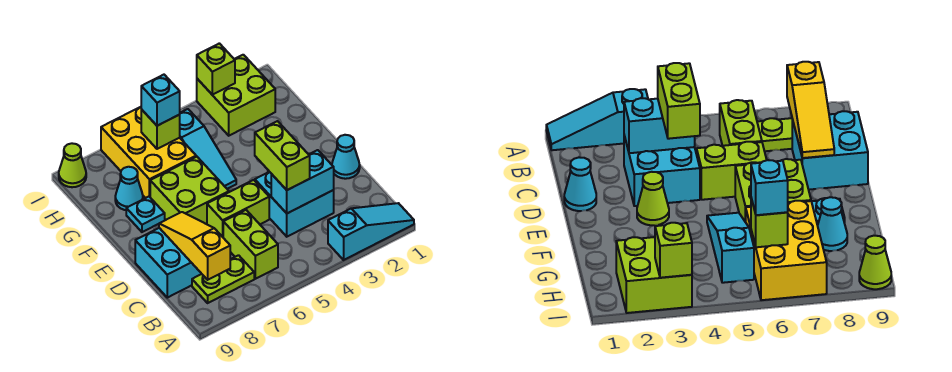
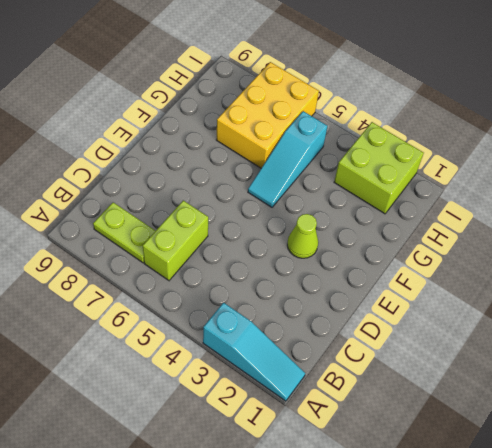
none -> cyan brick C3:D4 level 1
none -> cyan brick C8:D9 level 1
none -> cyan cone D1 level 1

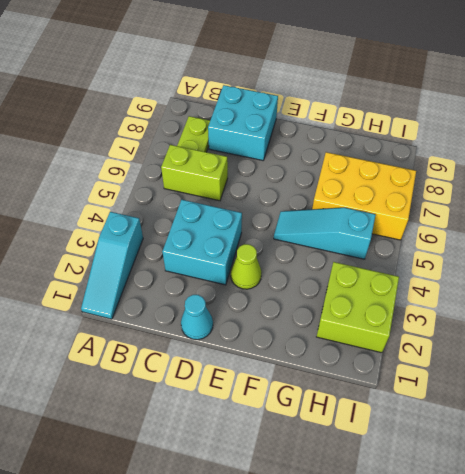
none -> lime brick D5:D6 level 1
none -> lime brick E6:F7 level 1
none -> cyan plate F8 level 1

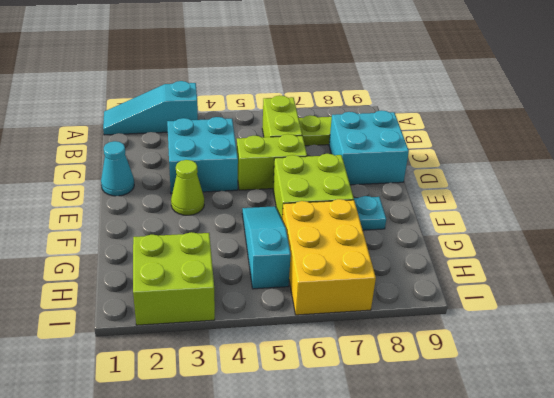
none -> cyan cone G8 level 1
none -> lime cone I9 level 1
none -> yellow slope B8:D8 level 2 top B

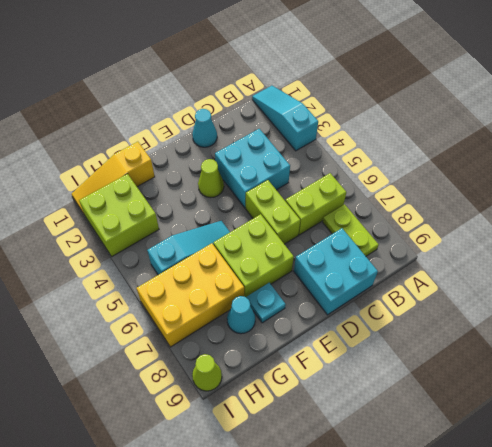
yellow slope G1:I1 level 1 top G -> yellow slope B8:D8 level 2 top B
none -> cyan brick C3:C4 level 2
none -> lime brick H6 level 2
none -> lime brick I3 level 2

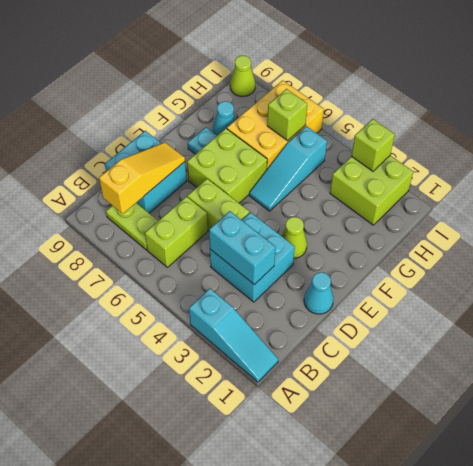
none -> lime brick C4:D4 level 3
none -> cyan brick H6 level 3

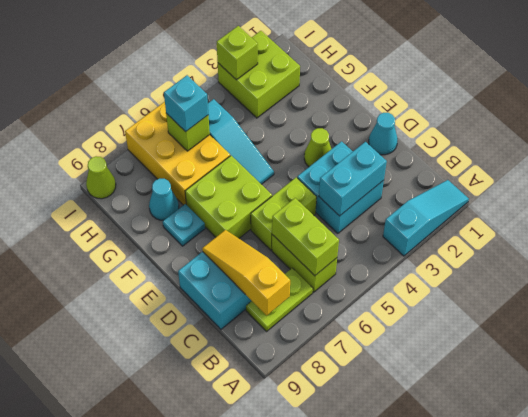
lime brick B6:C6 level 2 -> lime brick C4:D4 level 3

